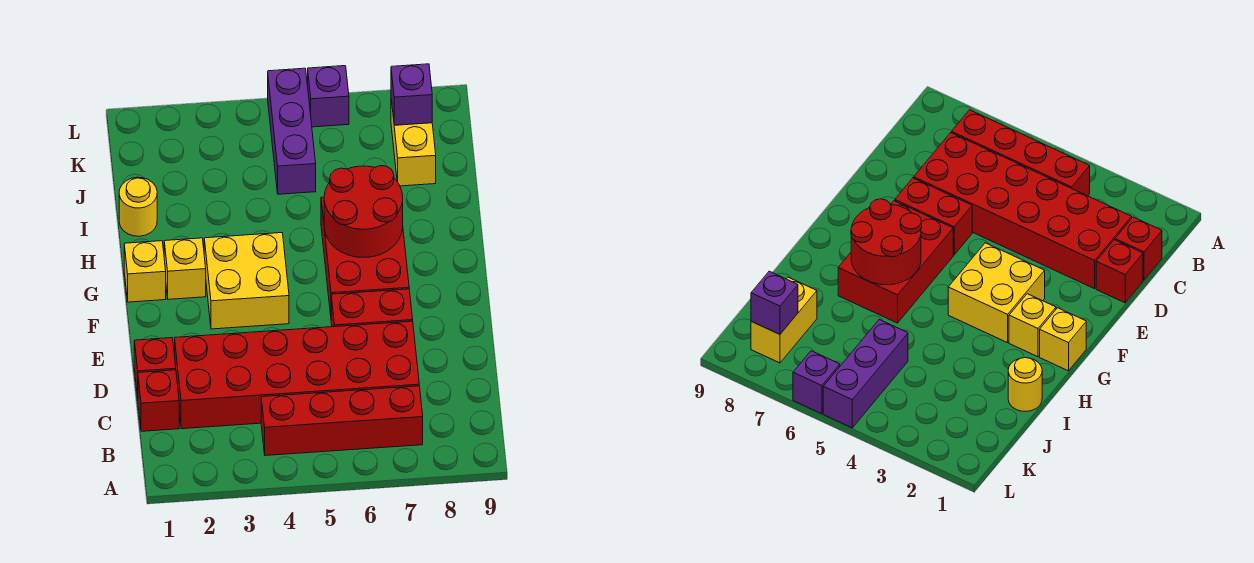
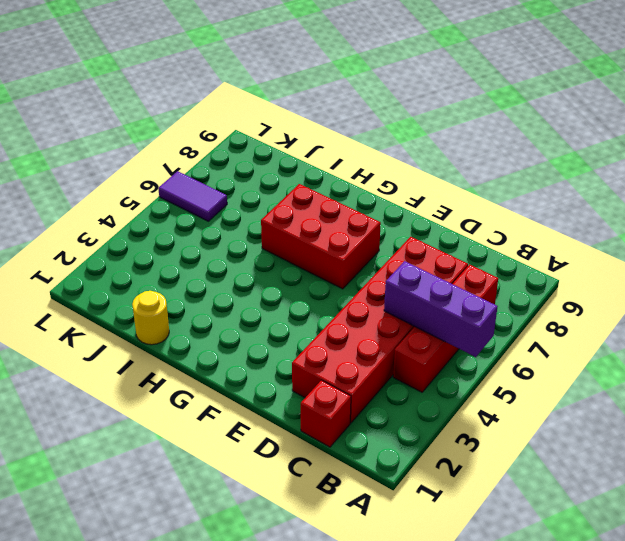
purple brick A5:C5 level 2 -> purple brick J5:L5 level 1
purple tile K6:L6 level 1 -> purple brick L6 level 1
none -> red brick D1 level 1
none -> red brick E6:E7 level 1
none -> yellow brick F3:G4 level 1

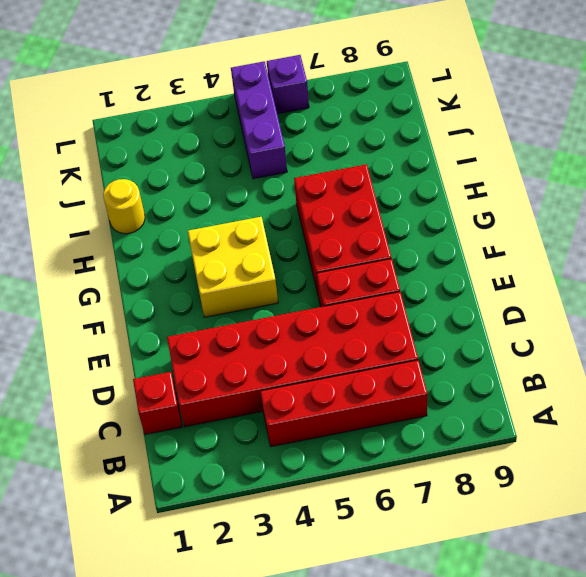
none -> red brick D1 level 1
none -> yellow brick G1 level 1
none -> yellow brick G2 level 1

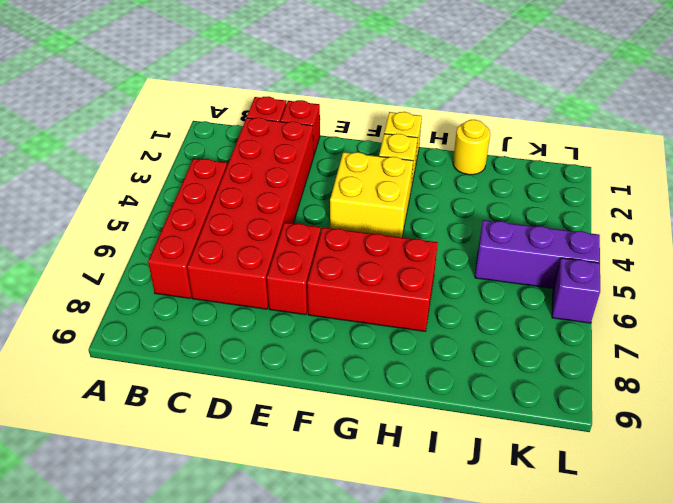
none -> yellow brick J8:K8 level 1
none -> red round brick G6:H7 level 2
none -> purple brick K8 level 2

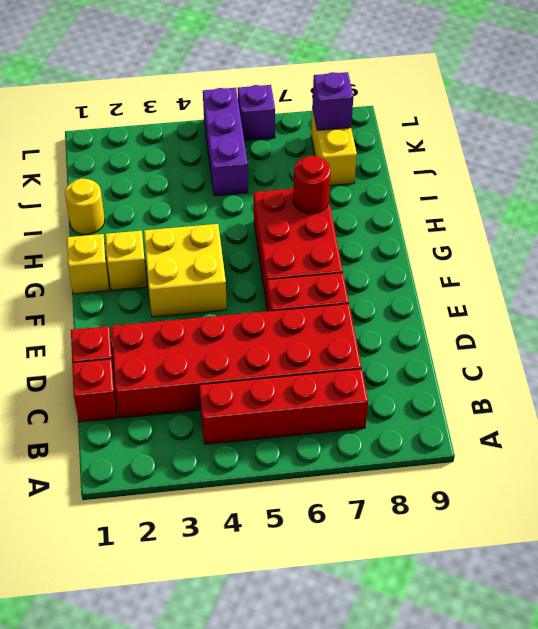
red round brick H7 level 2 -> red round brick G6:H7 level 2

